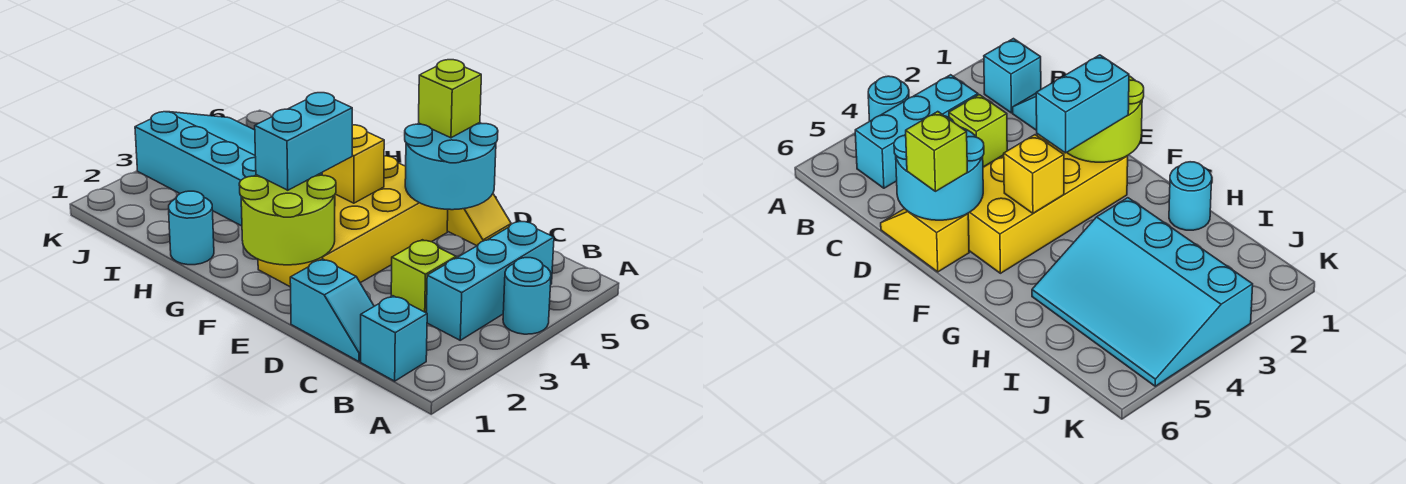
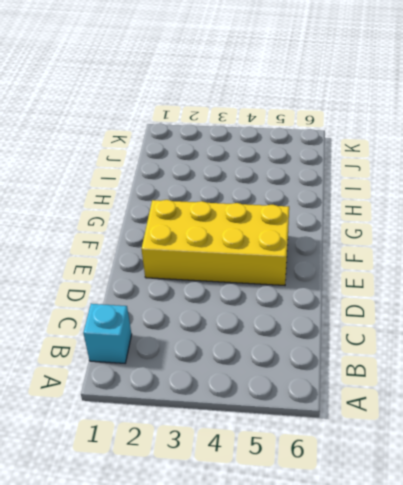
none -> cyan round brick A4 level 1
none -> cyan brick B3:B5 level 1
none -> cyan slope C1:D1 level 1 top D

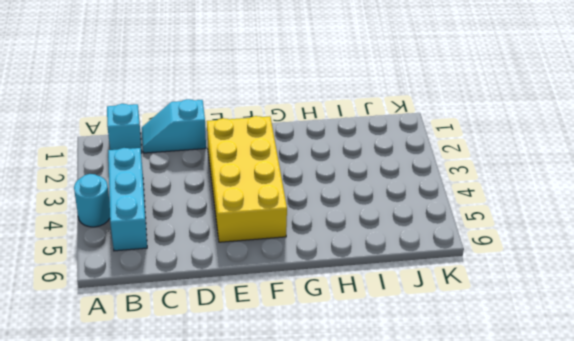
none -> lime brick C3 level 1
none -> yellow slope D6:E6 level 1 top E
none -> cyan round brick H1 level 1

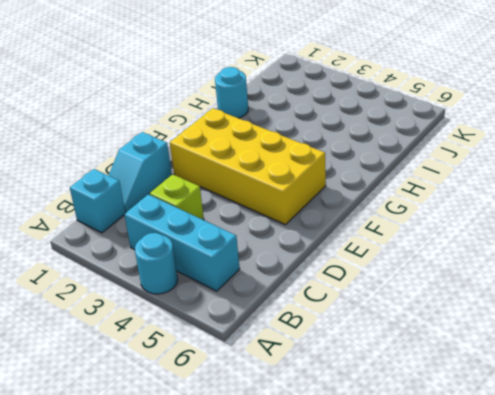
none -> yellow slope D6:E6 level 1 top E
none -> cyan slope H3:K5 level 1 top 3
none -> cyan round brick D5:E6 level 2

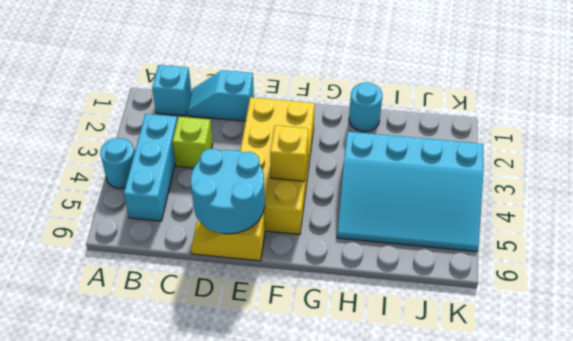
none -> lime round brick E1:F2 level 2
none -> lime brick E6 level 3
none -> cyan brick F2:F3 level 3

